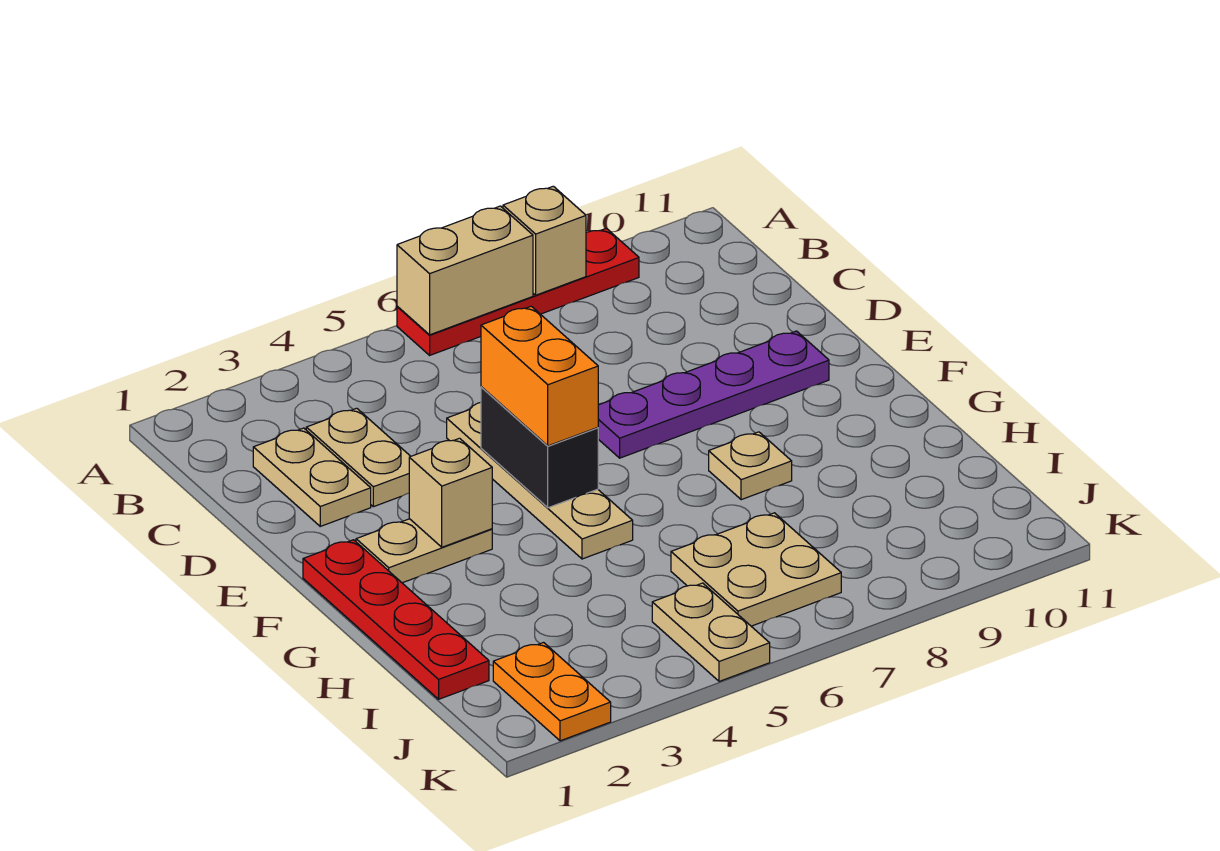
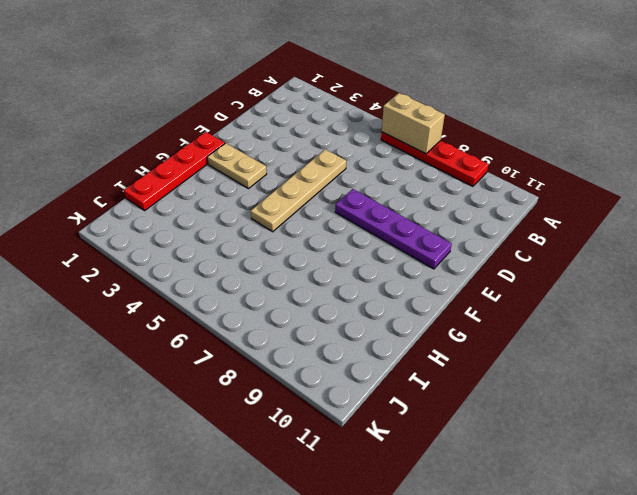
none -> tan plate C2:D2 level 1
none -> tan plate C3:D3 level 1
none -> tan plate G8 level 1

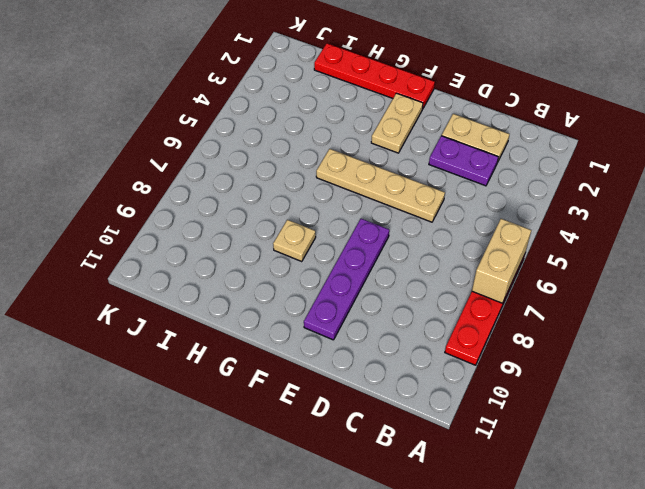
purple plate C3:D3 level 1 -> tan plate C3:D3 level 1
none -> tan plate I6:J7 level 1
none -> orange plate J2:K2 level 1
none -> tan plate J5:K5 level 1

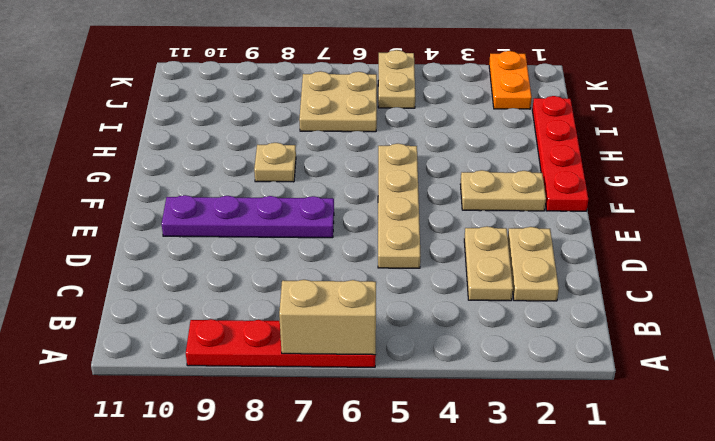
none -> tan brick A8 level 2
none -> black brick E5:F5 level 2
none -> tan brick F3 level 2

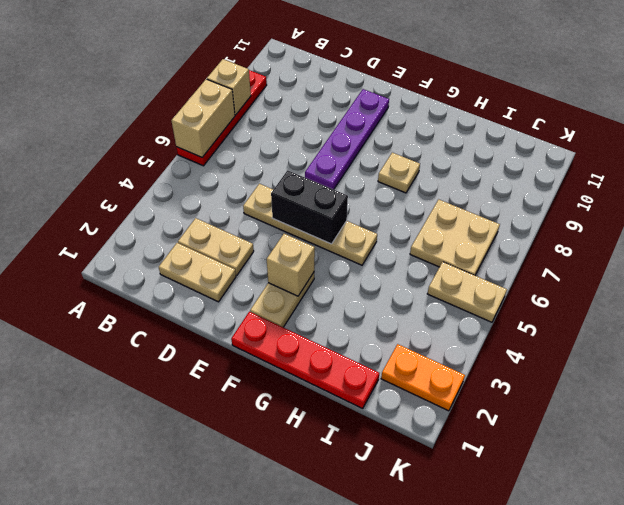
none -> orange brick E5:F5 level 3

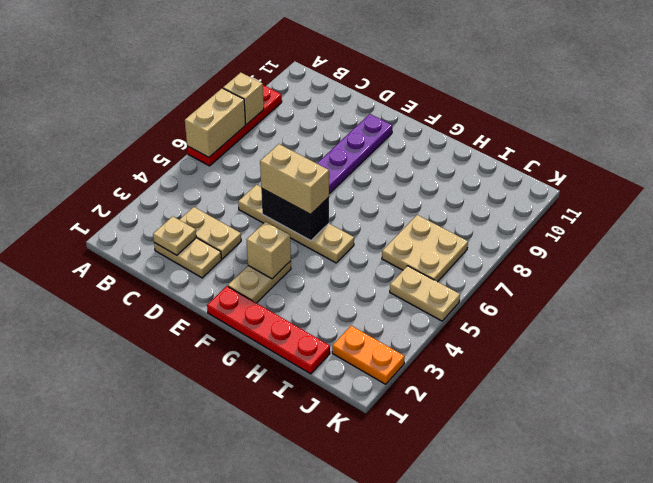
tan plate C2 level 2 -> tan plate G8 level 1
tan brick E5:F5 level 3 -> orange brick E5:F5 level 3

